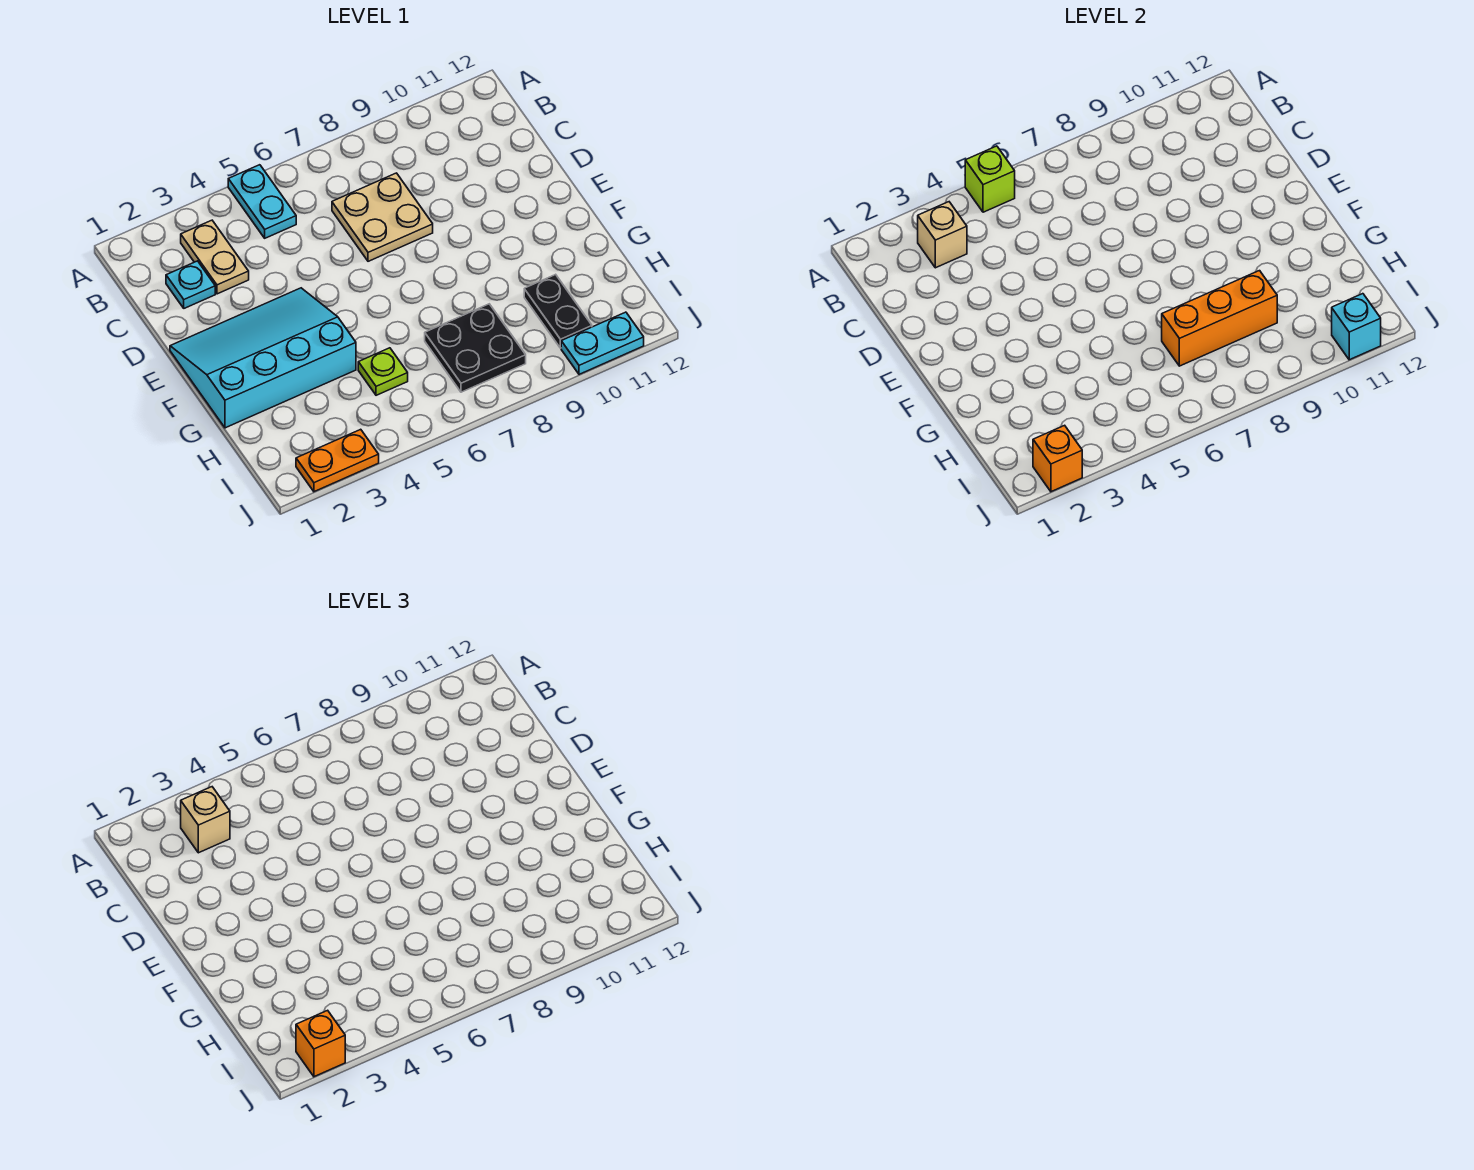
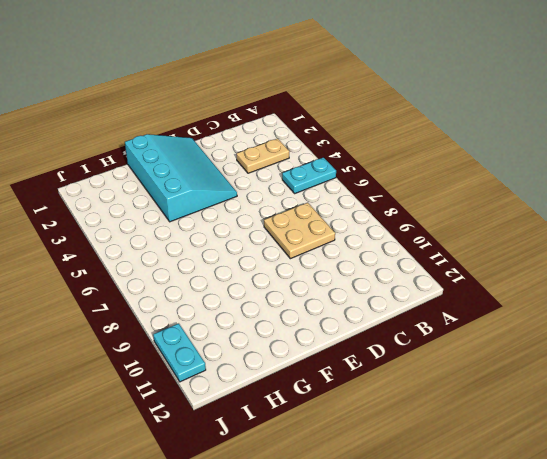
none -> cyan plate C2 level 1
none -> lime plate H5 level 1
none -> black plate H7:I8 level 1

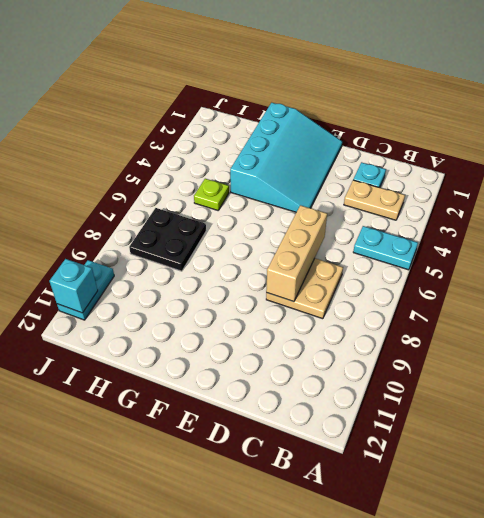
tan brick D6:D8 level 2 -> none
none -> black plate H10:I10 level 1
none -> orange plate J2:J3 level 1
none -> lime brick A5 level 2

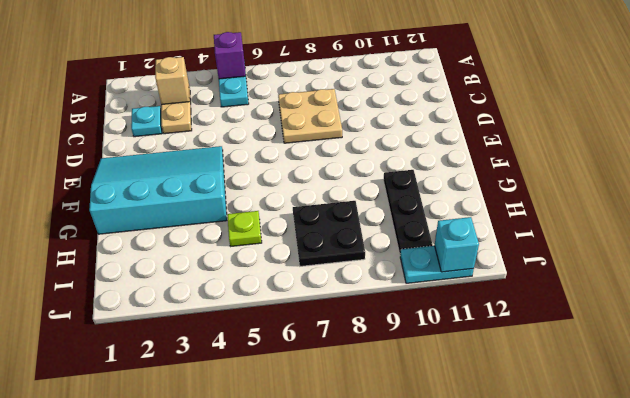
purple brick A5 level 2 -> lime brick A5 level 2
black plate G10:I10 level 1 -> black plate H10:I10 level 1
none -> orange plate J2:J3 level 1
none -> orange brick H7:H9 level 2
none -> orange brick J2 level 2

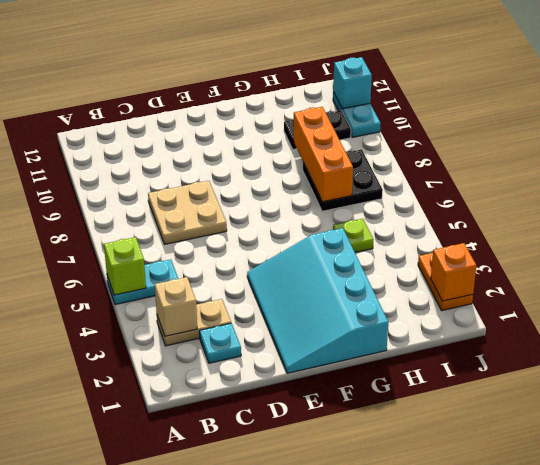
none -> tan brick B3 level 3
none -> orange brick J2 level 3

